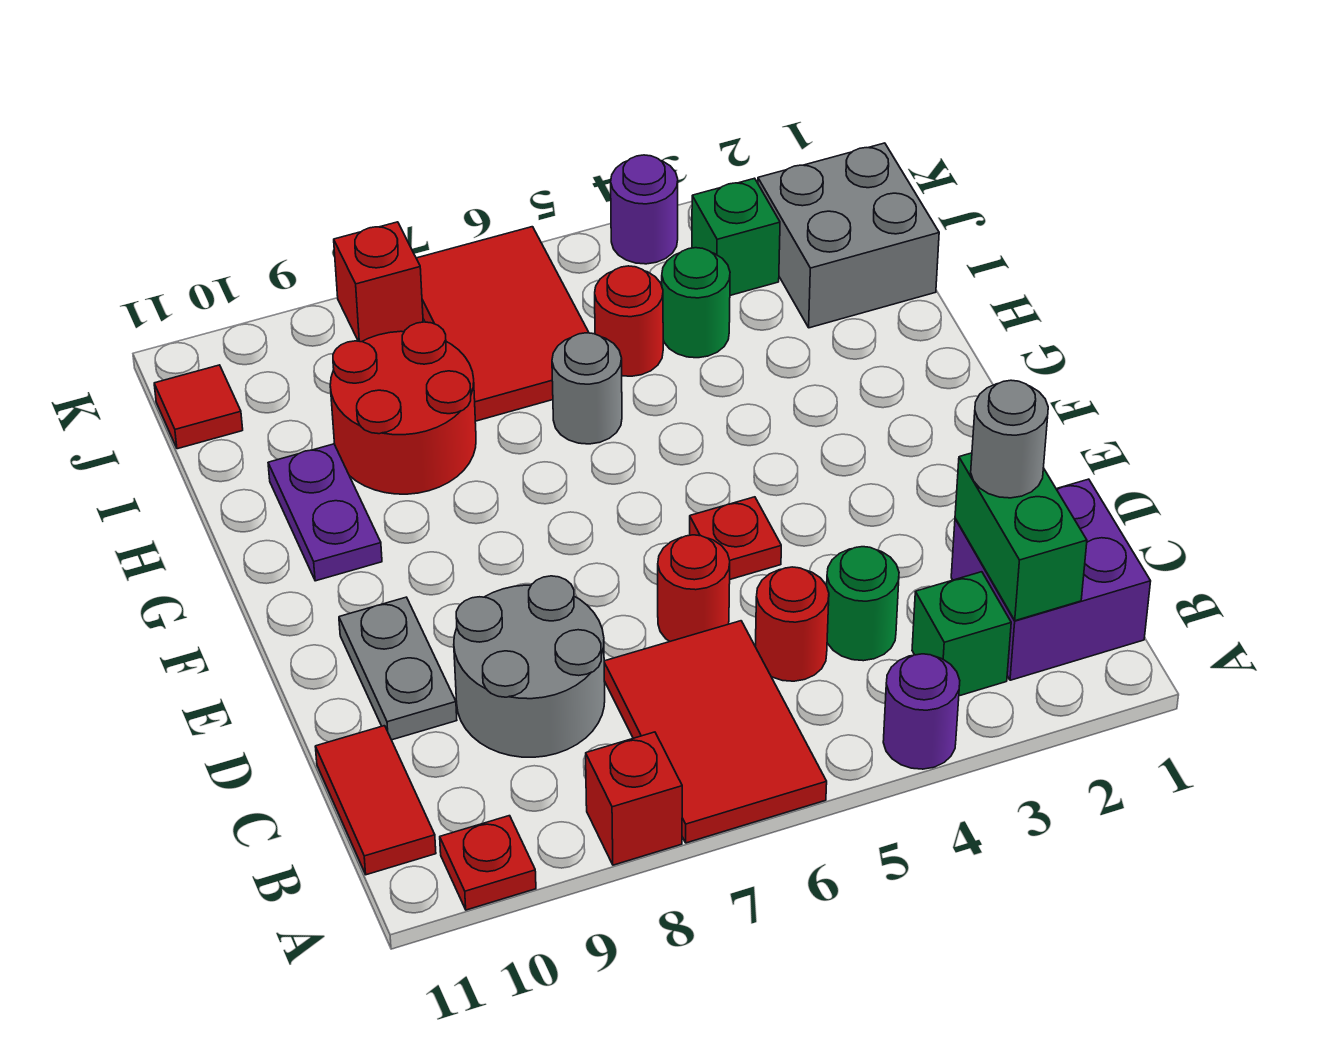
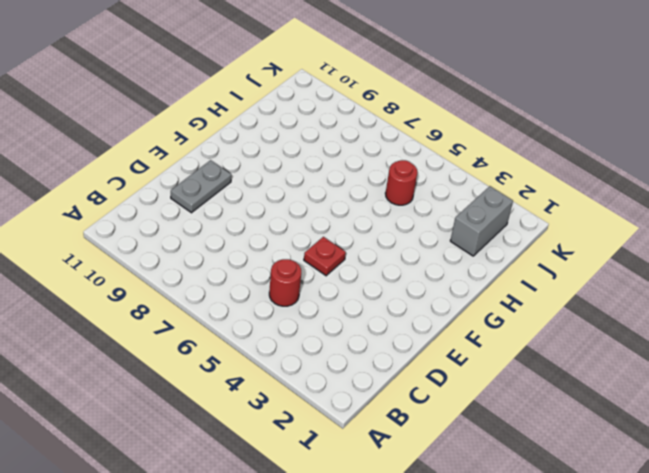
grey brick I2:J2 level 1 -> grey brick I1:J2 level 1
none -> purple round brick A4 level 1
none -> red tile A6:C7 level 1
none -> red brick A8 level 1

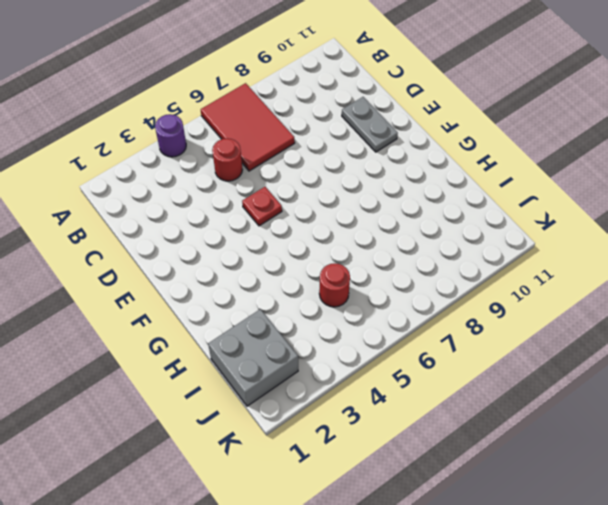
none -> red brick A8 level 1
none -> red plate A10 level 1
none -> purple brick B1:C2 level 1

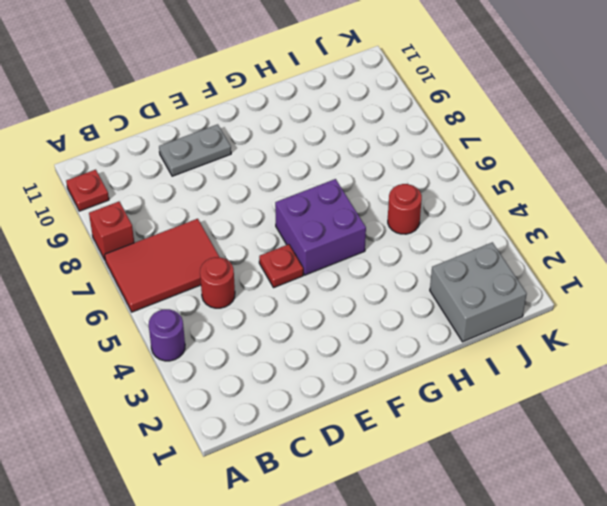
purple brick F5:G6 level 1 -> purple brick B1:C2 level 1
none -> green brick B3 level 1
none -> red tile B11:C11 level 1
none -> green round brick C4 level 1

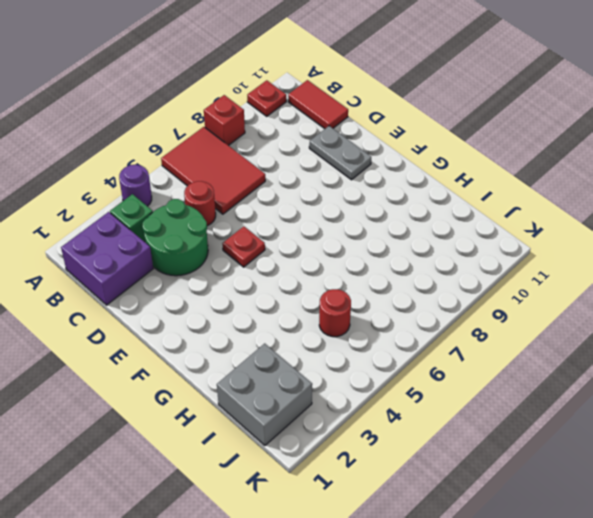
green round brick C3:D4 level 1 -> green round brick C4 level 1
none -> grey round brick C8:D9 level 1
none -> red round brick D6 level 1
none -> purple plate G10:H10 level 1

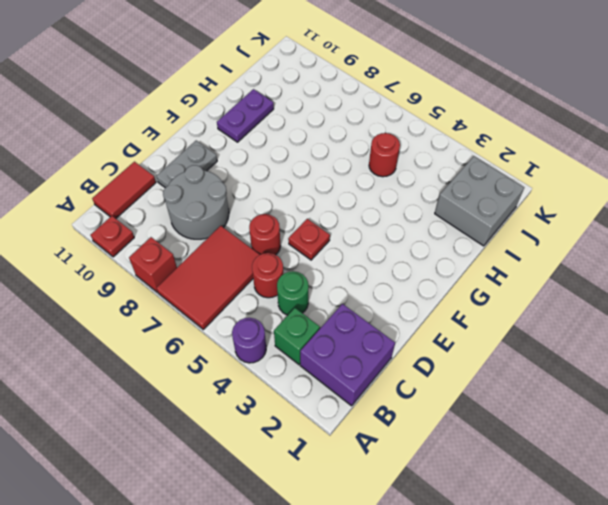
none -> grey round brick H6 level 1
none -> red round brick H8:I9 level 1
none -> green round brick I4 level 1

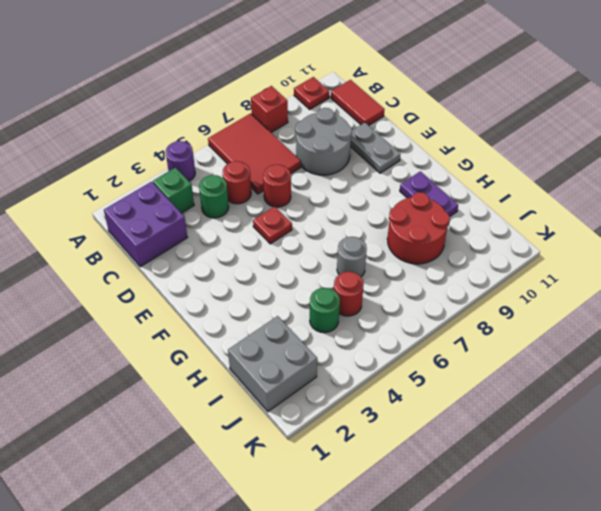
none -> red tile I6:K7 level 1
none -> green brick J3 level 1
none -> red tile J11 level 1

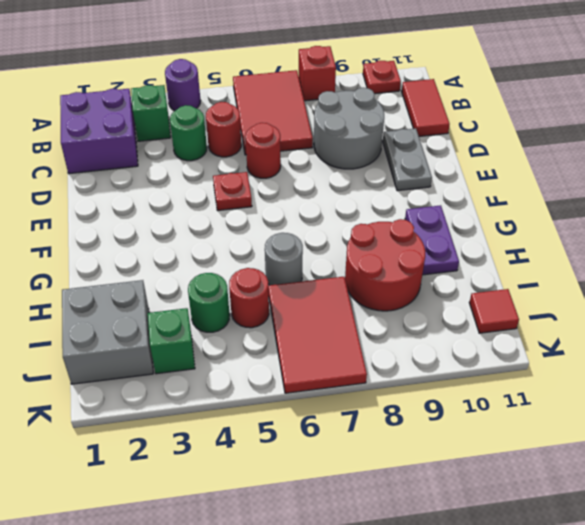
none -> purple round brick K4 level 1
none -> red brick K8 level 1
none -> green brick B2:C2 level 2

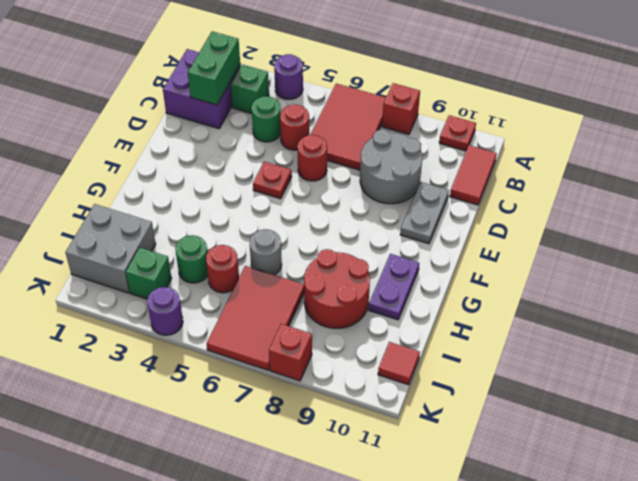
none -> grey round brick C2 level 3

